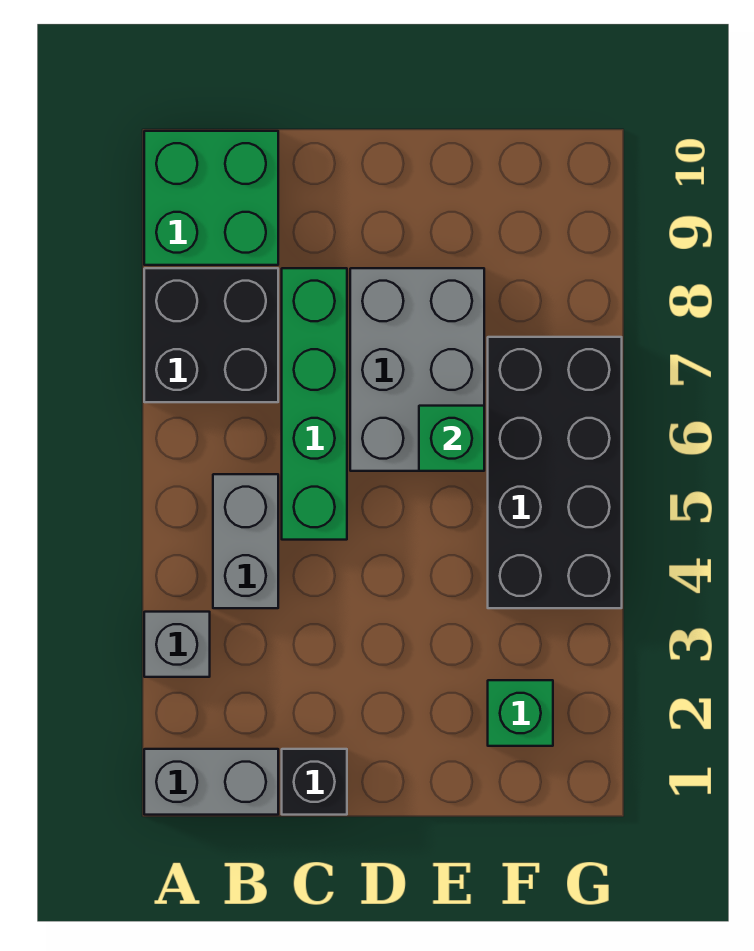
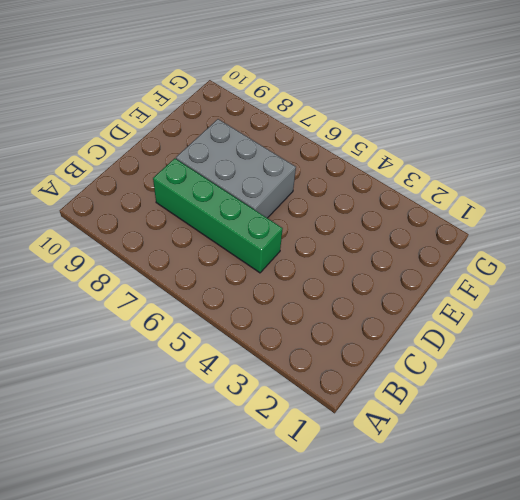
none -> grey brick A1:B1 level 1
none -> grey brick A3 level 1

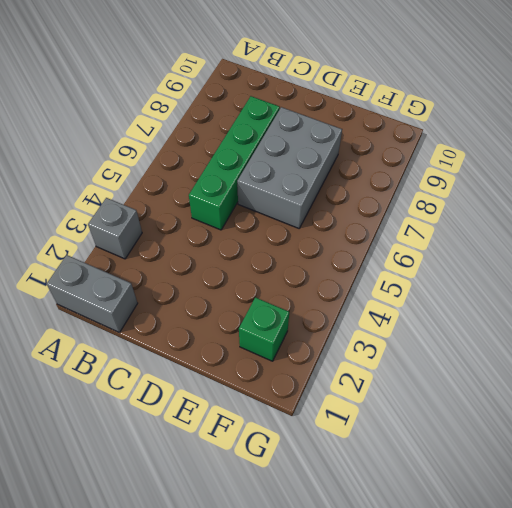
none -> black brick A7:B8 level 1
none -> green brick A9:B10 level 1

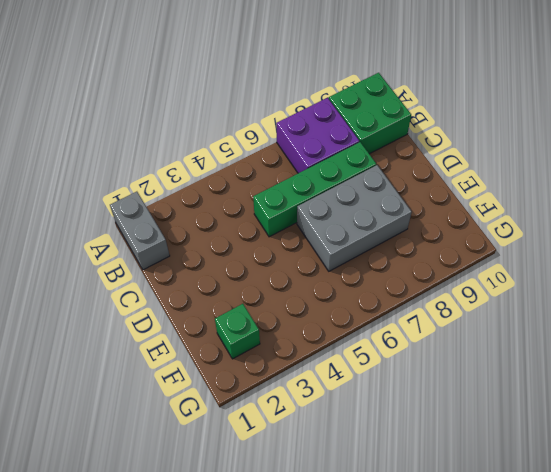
purple brick A7:B8 level 1 -> black brick A7:B8 level 1
none -> grey brick A3 level 1
none -> grey brick B4:B5 level 1

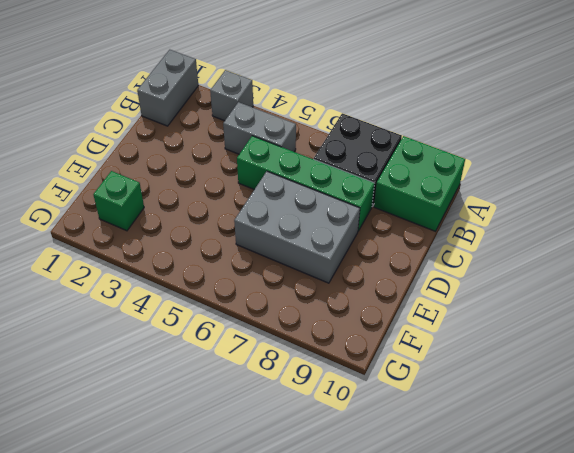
none -> black brick C1 level 1
none -> black brick F4:G7 level 1

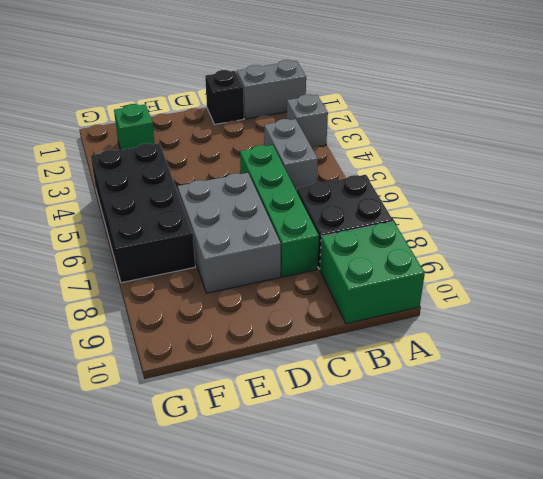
none -> green brick E6 level 2

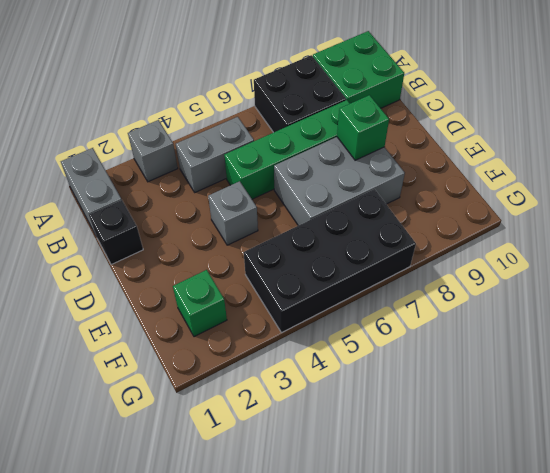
grey brick D4 level 1 -> none
green brick D8 level 2 -> green brick E6 level 2

